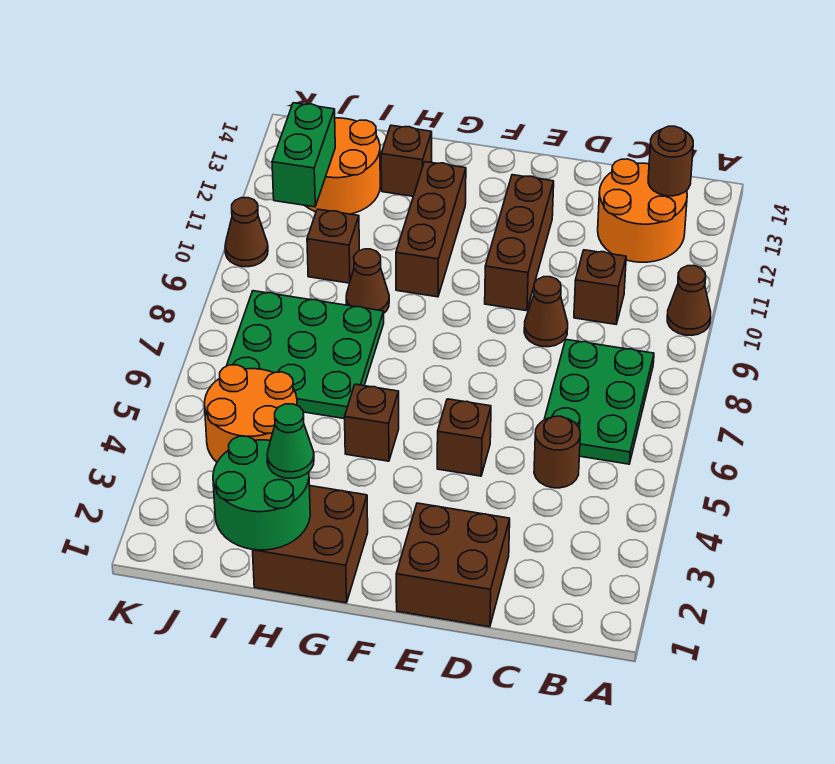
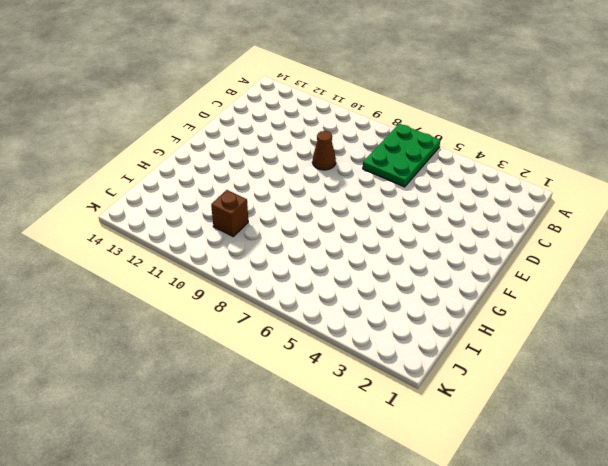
green plate A6:C7 level 1 -> green plate B6:C8 level 1
none -> brown cone A10 level 1
none -> orange round brick B12:C13 level 1
none -> brown round brick C5 level 1

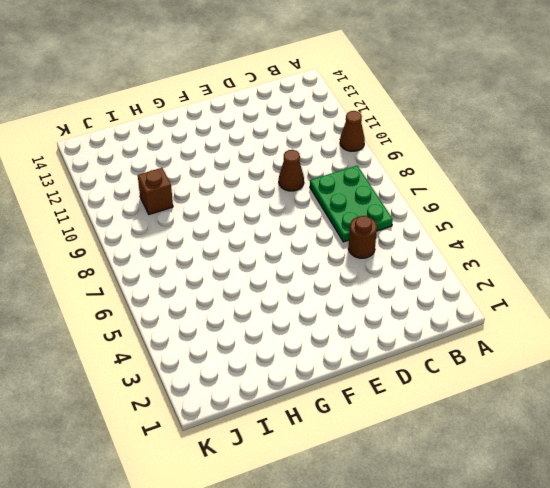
none -> orange round brick B12:C13 level 1
none -> brown brick C10 level 1
none -> brown brick D1:E2 level 1

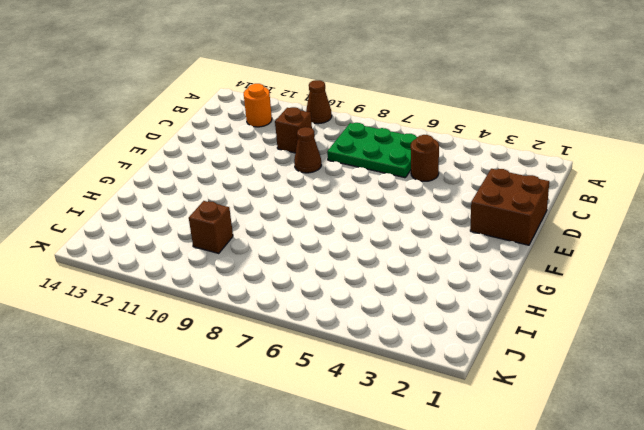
orange round brick B12 level 1 -> orange round brick B12:C13 level 1
none -> brown brick E5 level 1
none -> brown brick E10:E12 level 1
none -> brown brick G1:H2 level 1

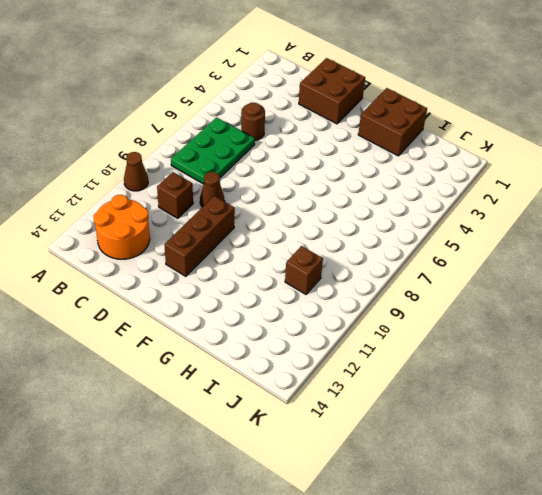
none -> brown brick E5 level 1
none -> brown brick G5 level 1
none -> brown brick G10:G12 level 1

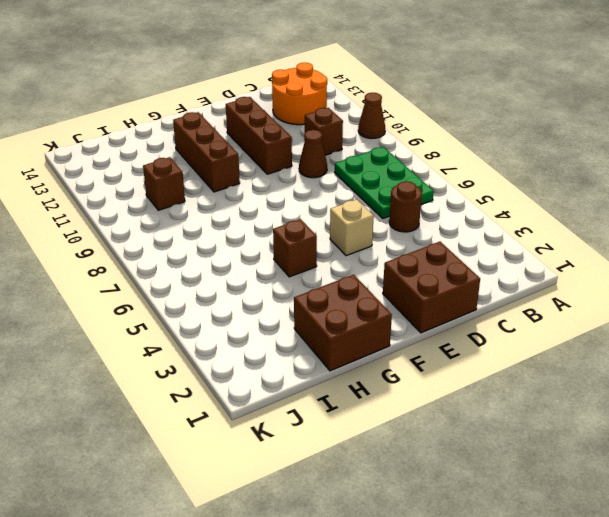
tan brick E5 level 1 -> brown brick E5 level 1
none -> green plate H6:J8 level 1
none -> brown cone H9 level 1
none -> brown brick H13 level 1

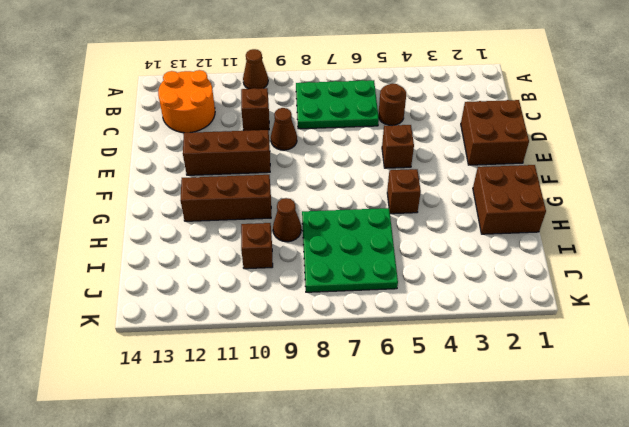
none -> brown brick H13 level 1
none -> orange round brick I4:J5 level 1
none -> orange round brick I12:J13 level 1

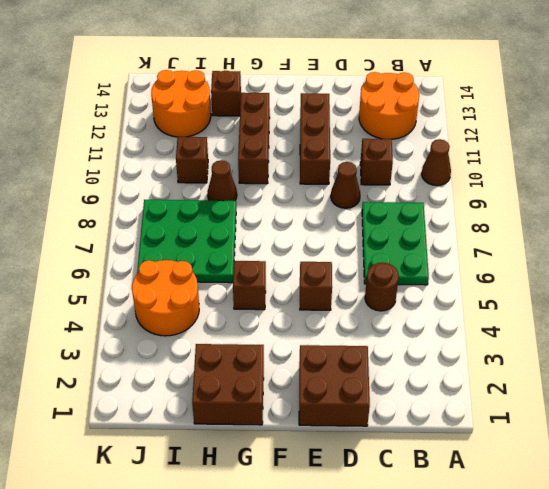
none -> brown cone K10 level 1
none -> brown round brick B13 level 2
none -> green round brick H1:I2 level 2

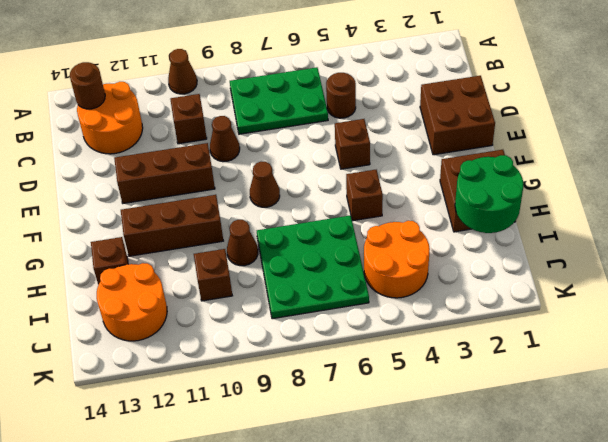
brown cone F8 level 1 -> brown cone K10 level 1
none -> green brick J11:J12 level 2
none -> green cone H2 level 3

